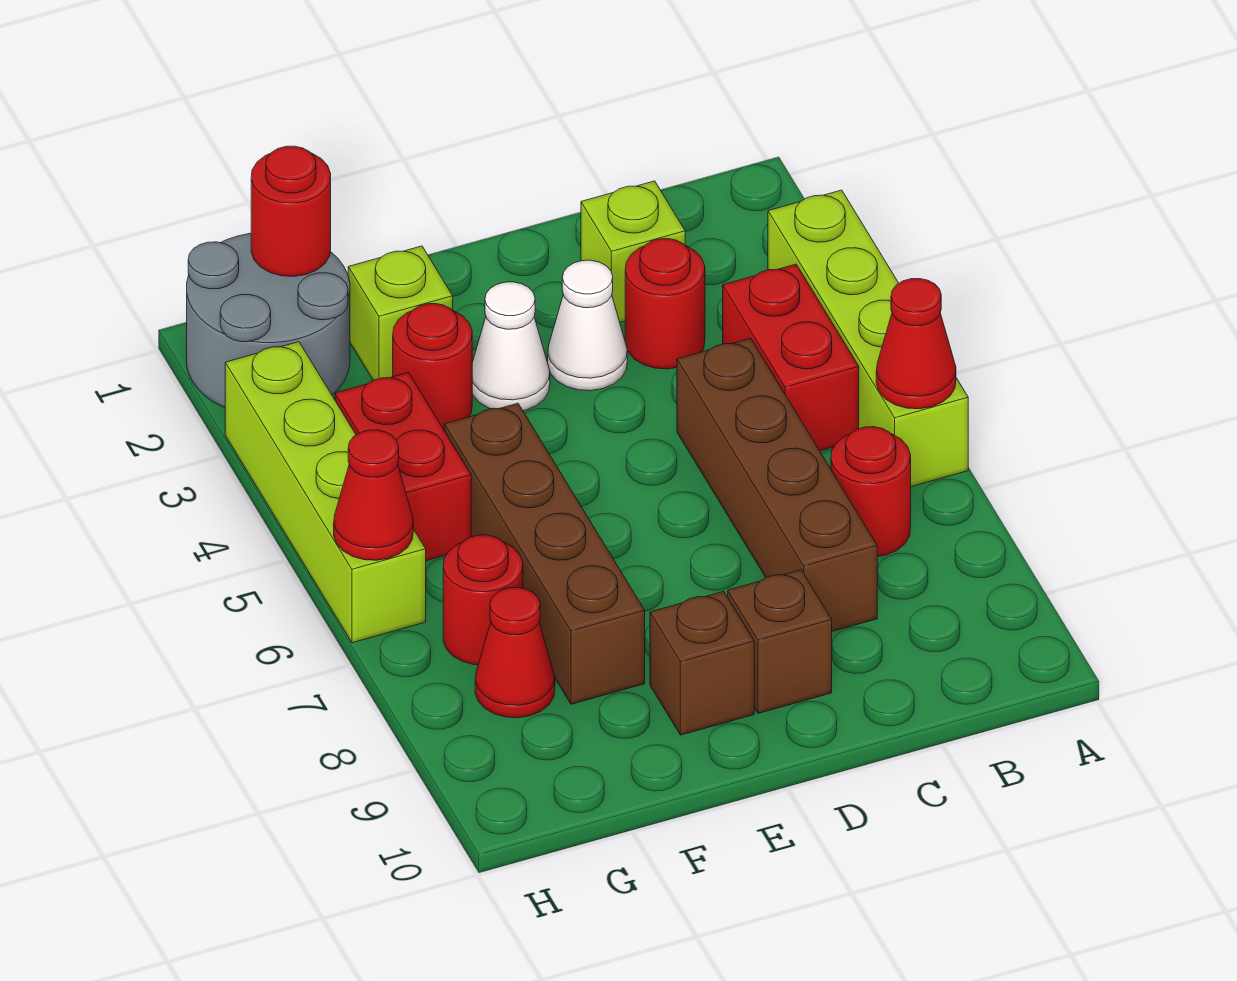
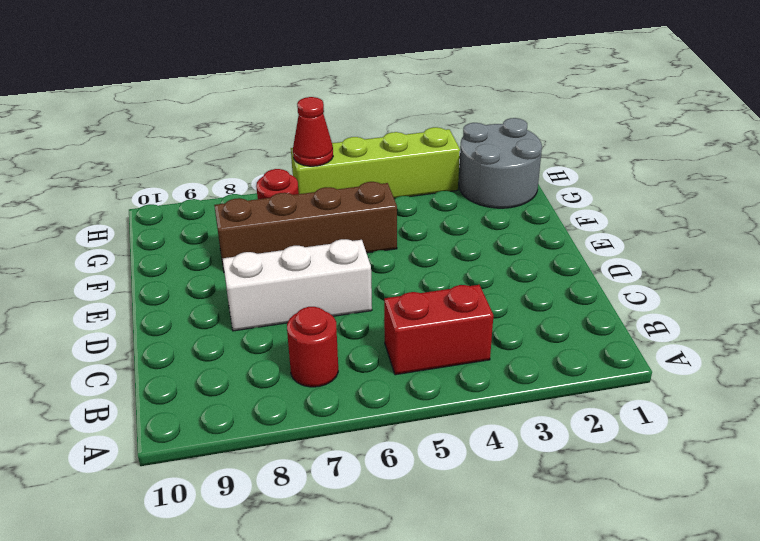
white brick D6:D8 level 1 -> none
none -> lime brick A3:A6 level 1
none -> lime brick C2 level 1
none -> red round brick C3 level 1

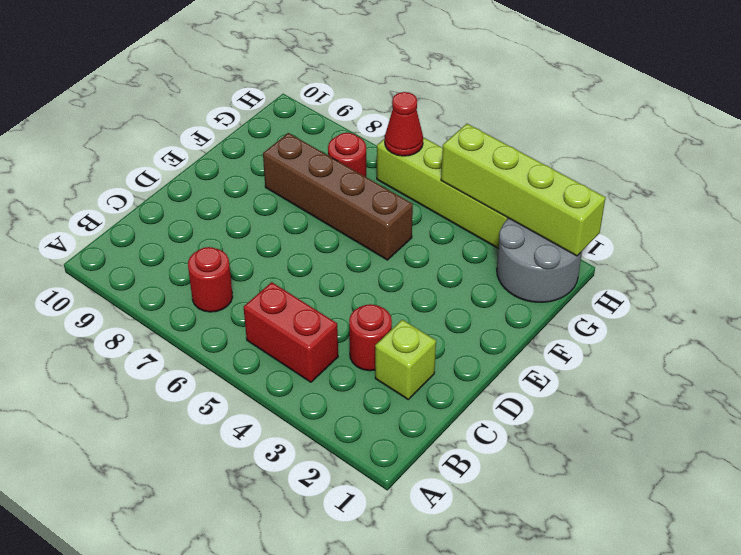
lime brick H1:H4 level 2 -> lime brick A3:A6 level 1
none -> brown brick C5:C8 level 1
none -> white cone D3 level 1
none -> brown brick D9 level 1

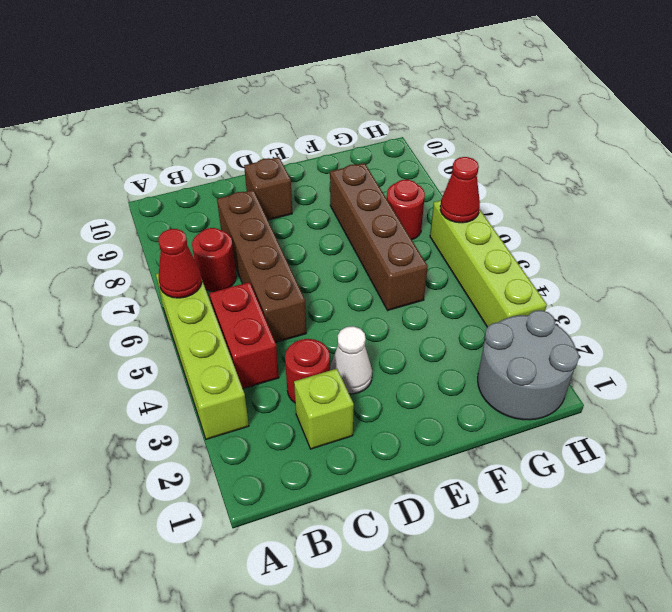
none -> white cone E3 level 1
none -> brown brick E9 level 1
none -> lime brick F2 level 1

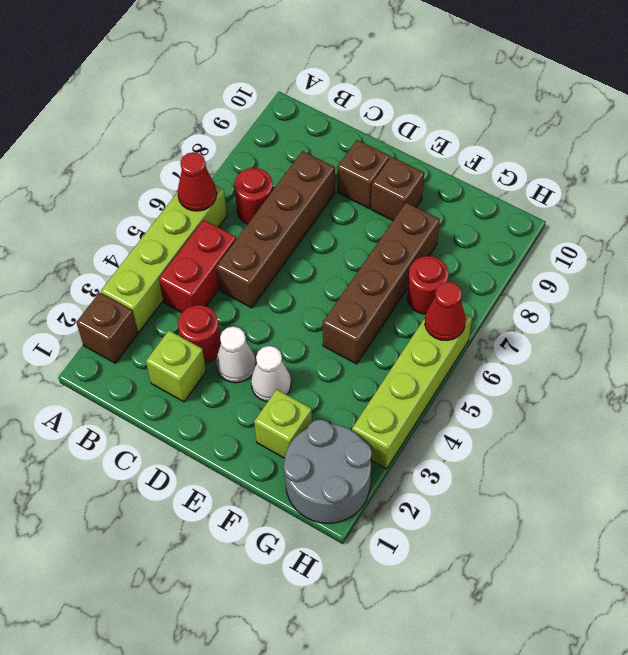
brown brick A2 level 1 -> none
none -> red round brick F3 level 1
none -> red brick G4:G5 level 1
none -> red cone G8 level 1

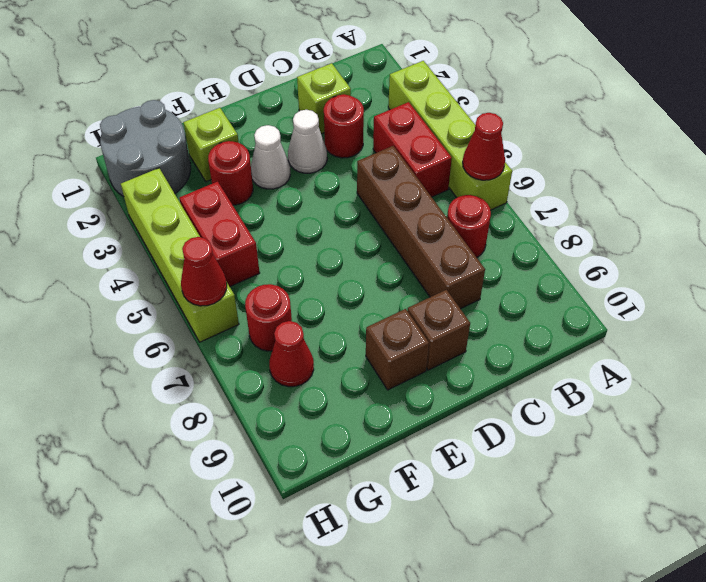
none -> brown brick F5:F8 level 1
none -> red round brick G1 level 2

